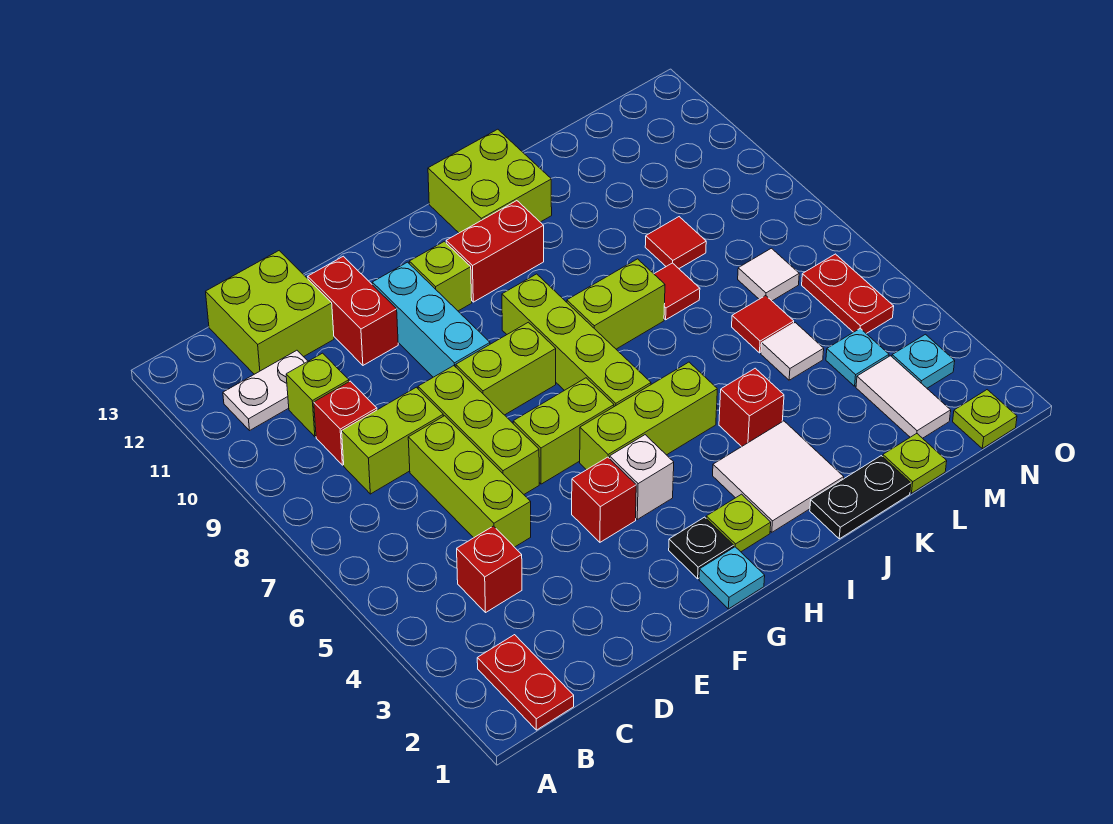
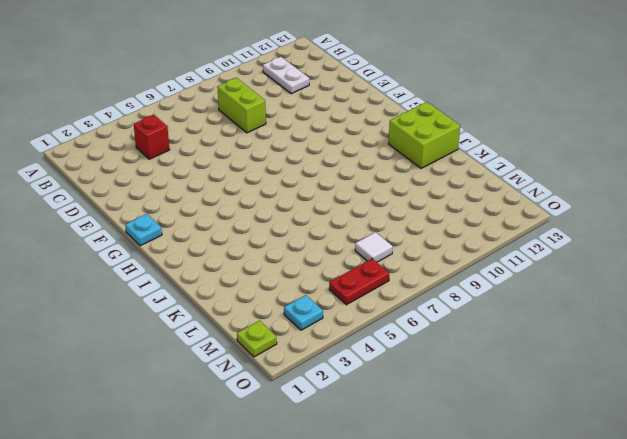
none -> red plate B1:B2 level 1
none -> red brick C9 level 1
none -> lime brick C10 level 1
none -> lime brick C12:D13 level 1

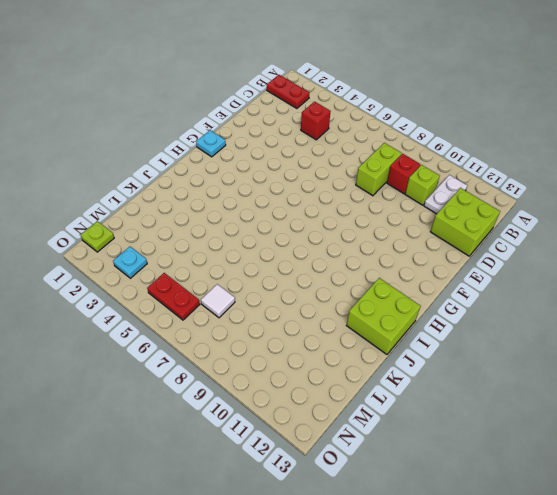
none -> lime brick D5:D7 level 1
none -> lime brick E6:E8 level 1
none -> red brick E11:E12 level 1
none -> red brick F4 level 1

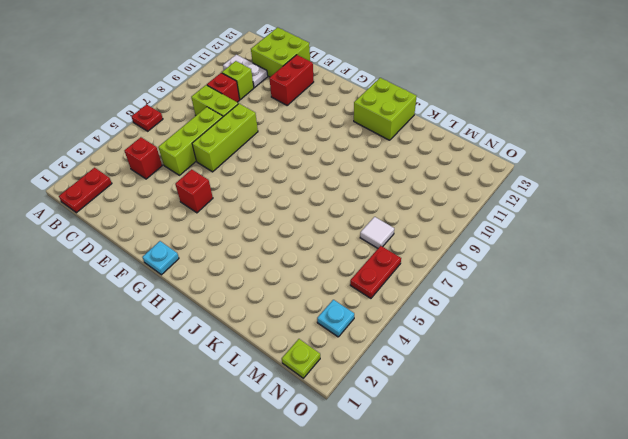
red plate A6 level 1 -> none
none -> lime brick F6:G6 level 1
none -> lime brick F8:G8 level 1
none -> cyan brick F9:F11 level 1
none -> black plate G2 level 1

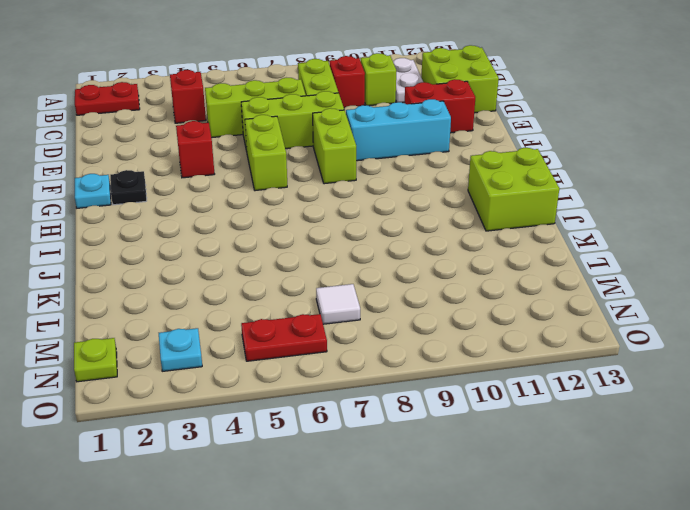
none -> white brick G4 level 1
none -> lime brick G5:I5 level 1
none -> lime brick G11 level 1
none -> lime plate H2 level 1

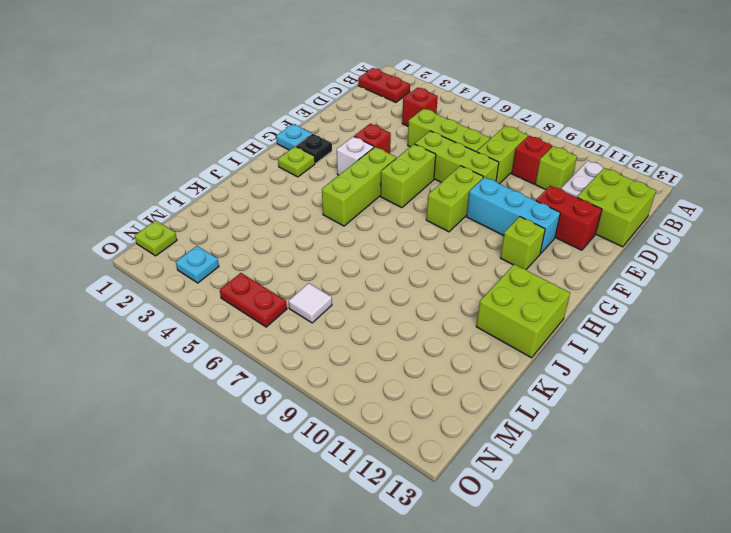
none -> lime brick H6:H9 level 1
none -> red brick H11:I11 level 1
none -> white tile I2:J3 level 1
none -> lime brick I8:J8 level 1

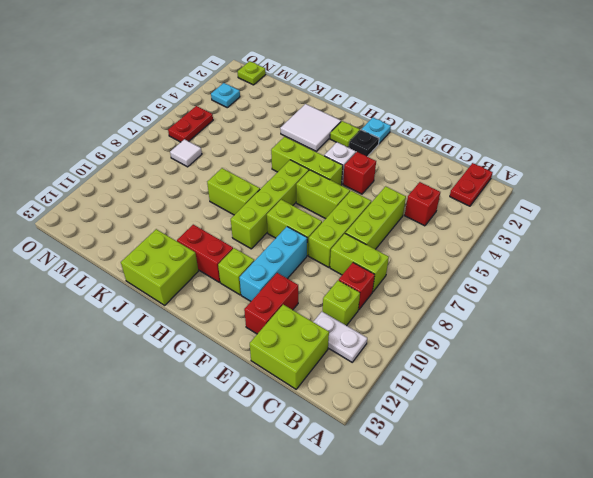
none -> black plate J1:K1 level 1
none -> red brick J4 level 1
none -> red tile K8 level 1
none -> lime plate L1 level 1

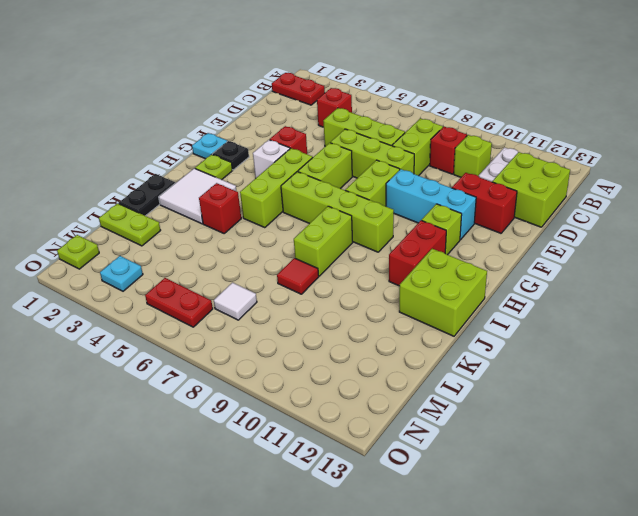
lime plate L1:L2 level 1 -> lime plate L1 level 1
none -> white tile L5 level 1
none -> red tile L6 level 1
none -> red tile L9 level 1
none -> white tile M2:M3 level 1

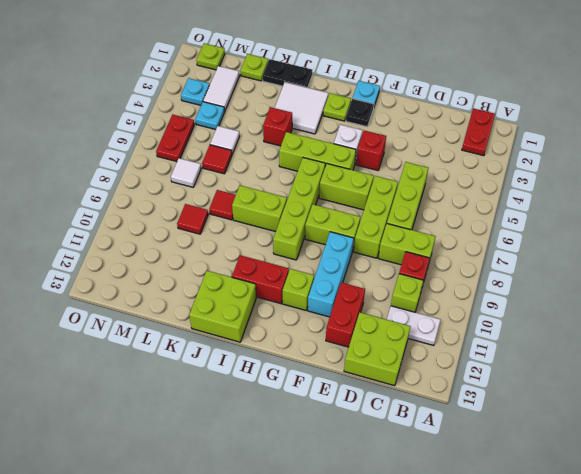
none -> red brick C4 level 1

